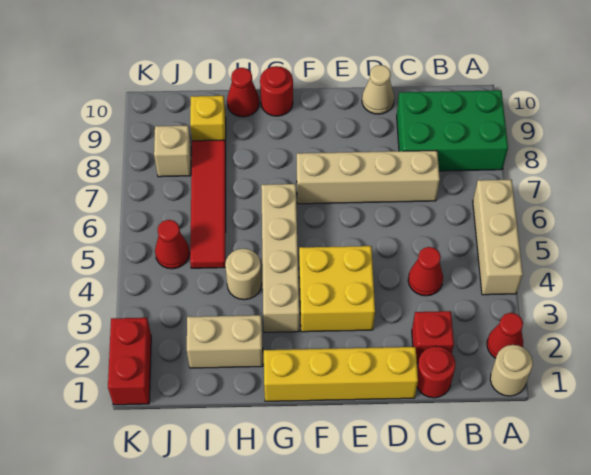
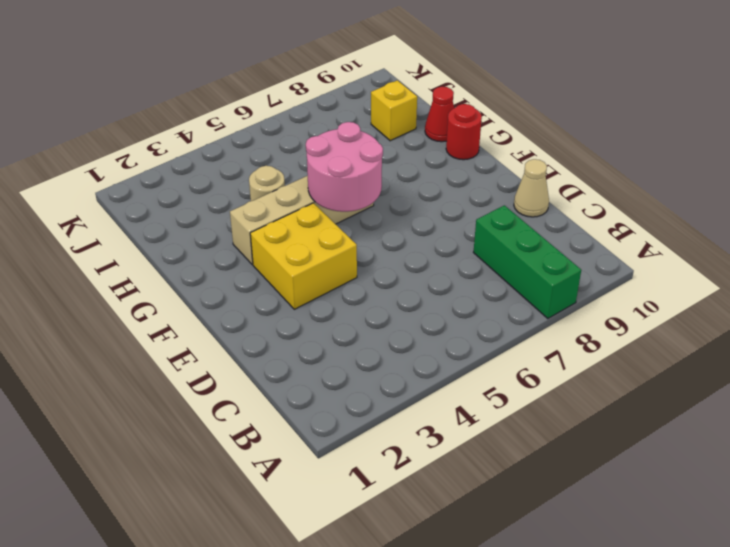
green brick A8:C8 level 1 -> green brick A8:C9 level 1
pink round brick F5:G6 level 2 -> none
none -> tan round brick A1 level 1
none -> red cone A2 level 1
none -> tan brick A4:A6 level 1

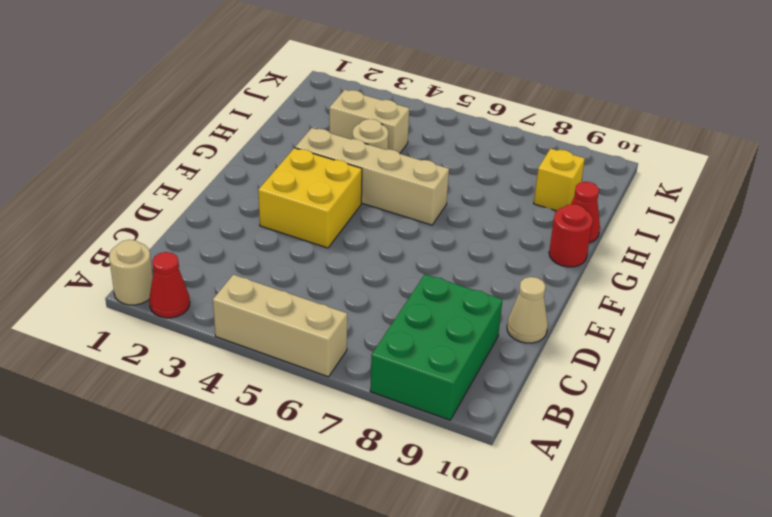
tan brick I3:I4 level 1 -> tan brick H2:I2 level 1
none -> red round brick C1 level 1
none -> red brick C2 level 1
none -> red cone C4 level 1

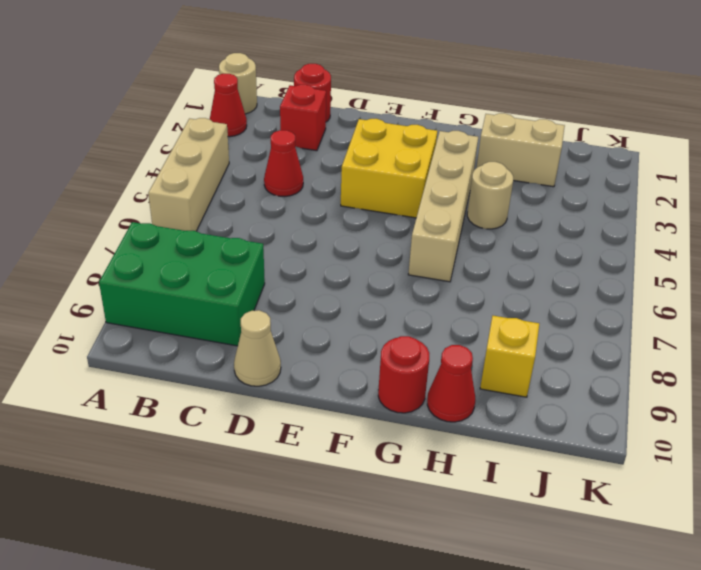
none -> tan brick C7:F7 level 1
none -> yellow brick D1:G1 level 1
none -> red tile I5:I8 level 1

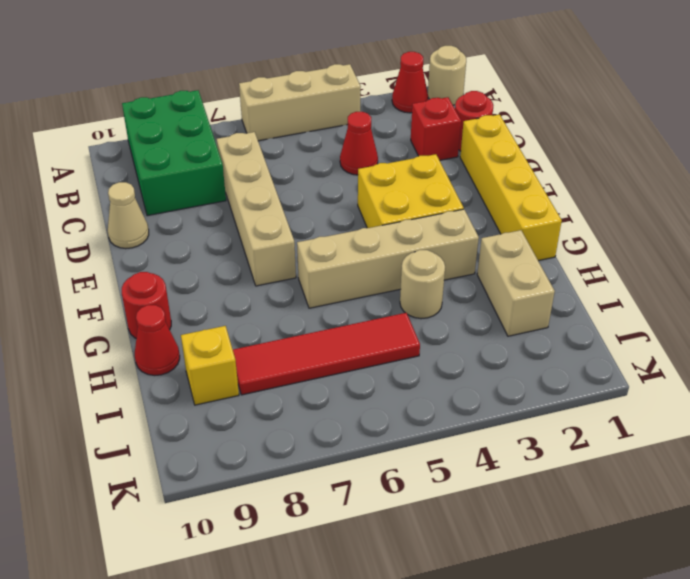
none -> red cone J5 level 1
none -> tan brick J8 level 1
none -> red brick K1:K2 level 1

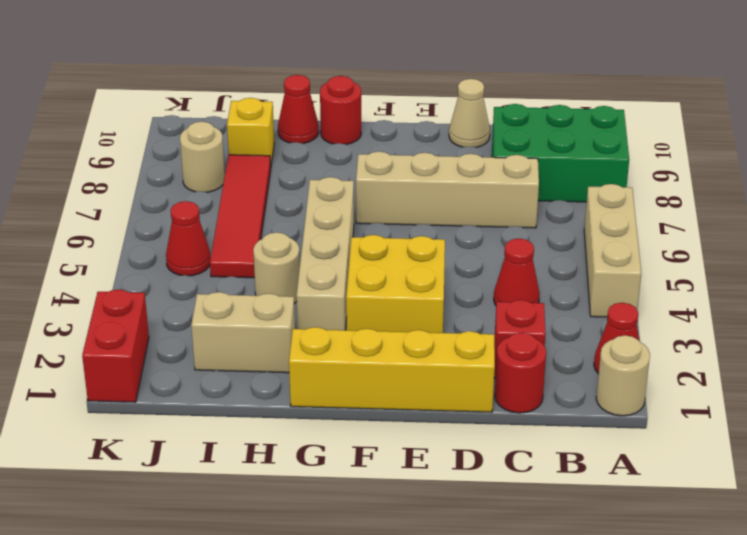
tan round brick J8 level 1 -> tan brick J8 level 1

